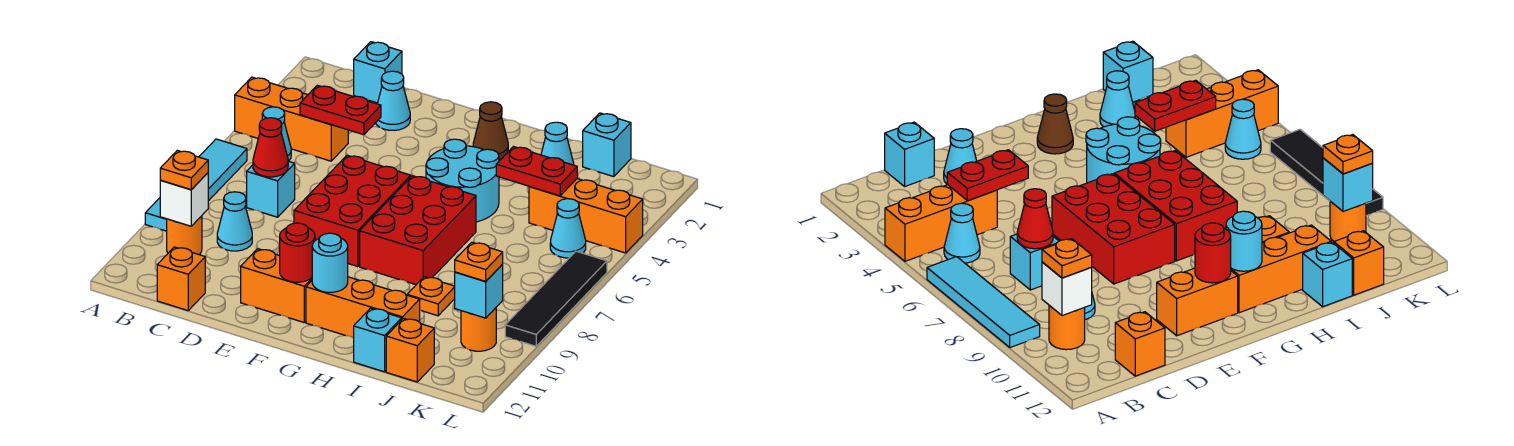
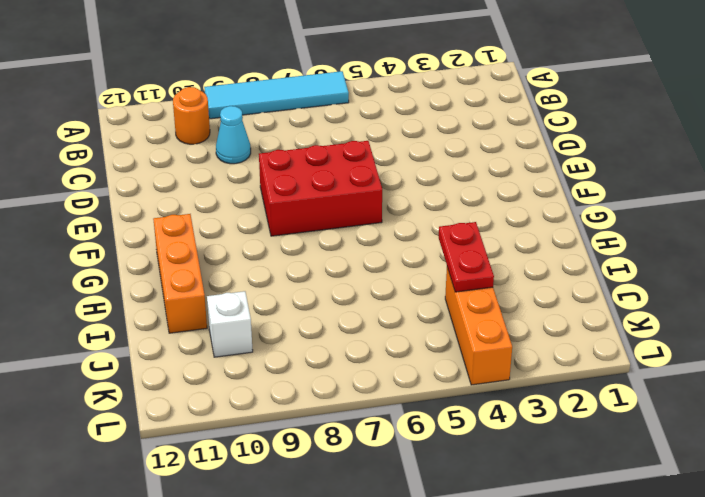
white brick J10 level 1 -> white brick B10 level 2
none -> orange brick A4:C4 level 1
none -> cyan cone B5 level 1
none -> cyan brick C1 level 1
none -> cyan brick C7 level 1

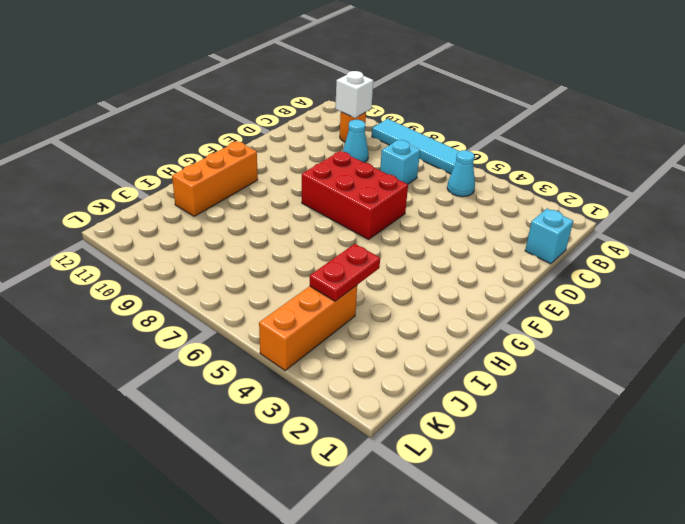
none -> orange brick A4:C4 level 1
none -> orange brick C12 level 1
none -> cyan cone D2 level 1
none -> orange brick E11:F11 level 1

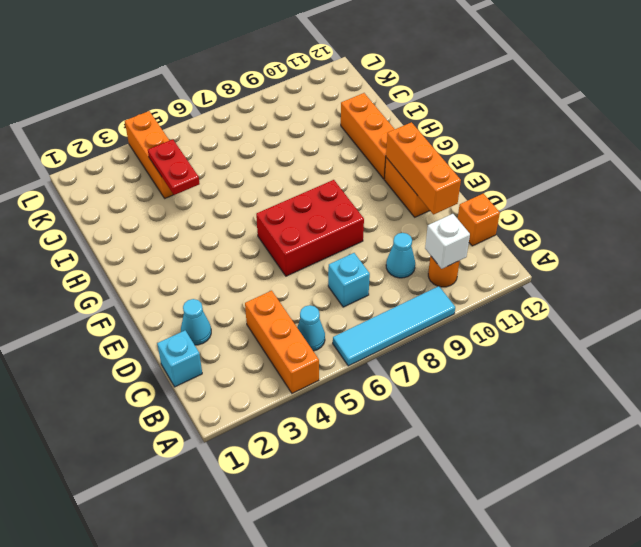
orange brick D11:F11 level 2 -> red round brick F11 level 2
none -> brown cone G2 level 1
none -> cyan round brick G4:H5 level 1
none -> red brick G6:H8 level 1
none -> cyan cone I2 level 1

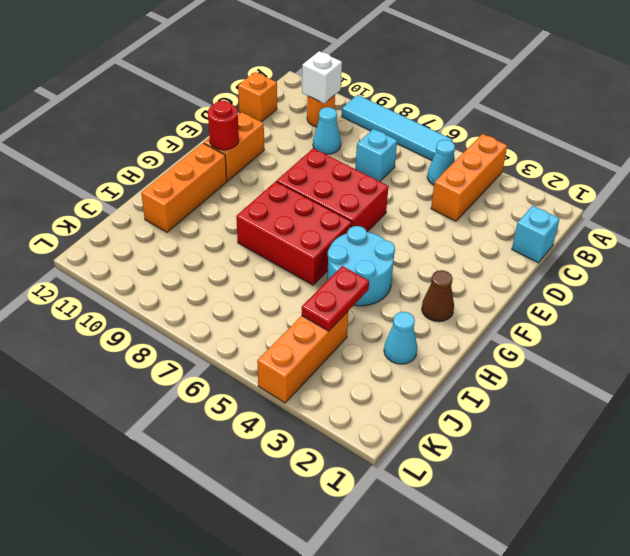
none -> cyan cone D2 level 1
none -> orange plate I9 level 1
none -> cyan brick I12 level 1
none -> cyan brick J1 level 1

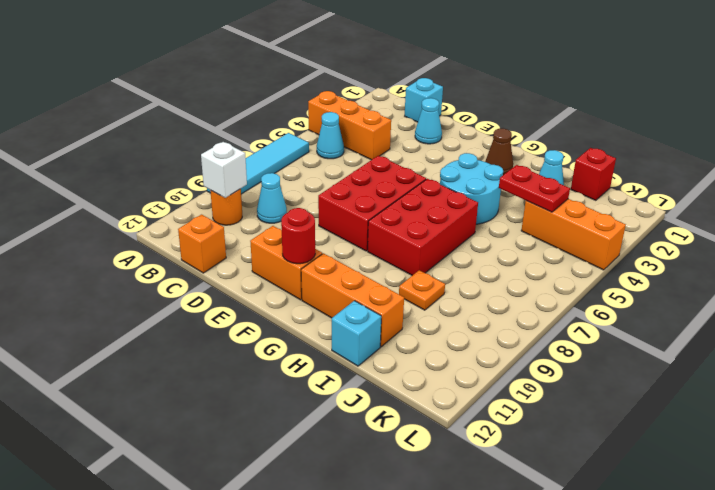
red brick J1 level 1 -> cyan brick J1 level 1
none -> cyan brick C7 level 1
none -> orange brick J12 level 1
none -> cyan cone K5 level 1
none -> orange round brick K10 level 1

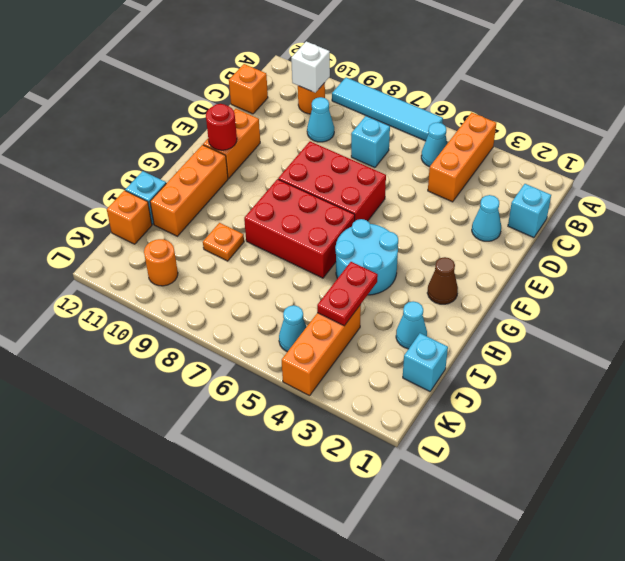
none -> black tile L6:L9 level 1
none -> red plate C4:D4 level 2
none -> red cone C7 level 2
none -> cyan round brick G11 level 2

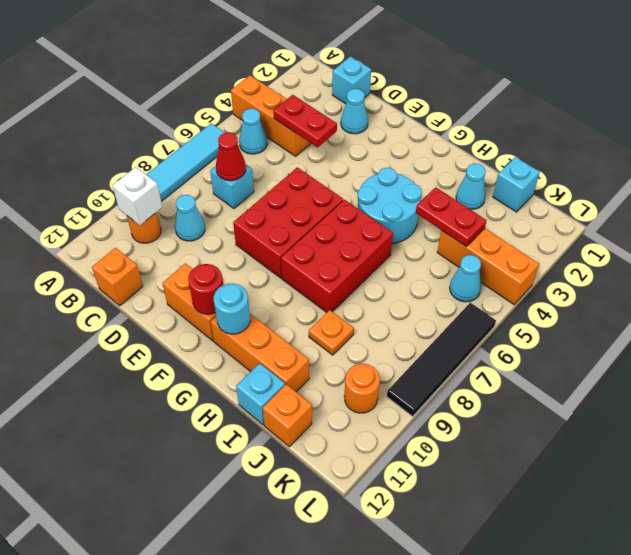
none -> brown cone G2 level 1
none -> cyan brick K10 level 2
none -> orange plate B10 level 3
none -> orange plate K10 level 3

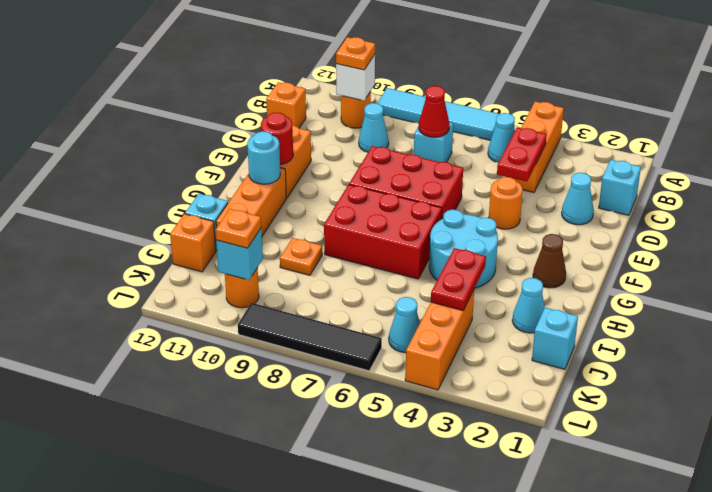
orange round brick E4 level 1 -> none

